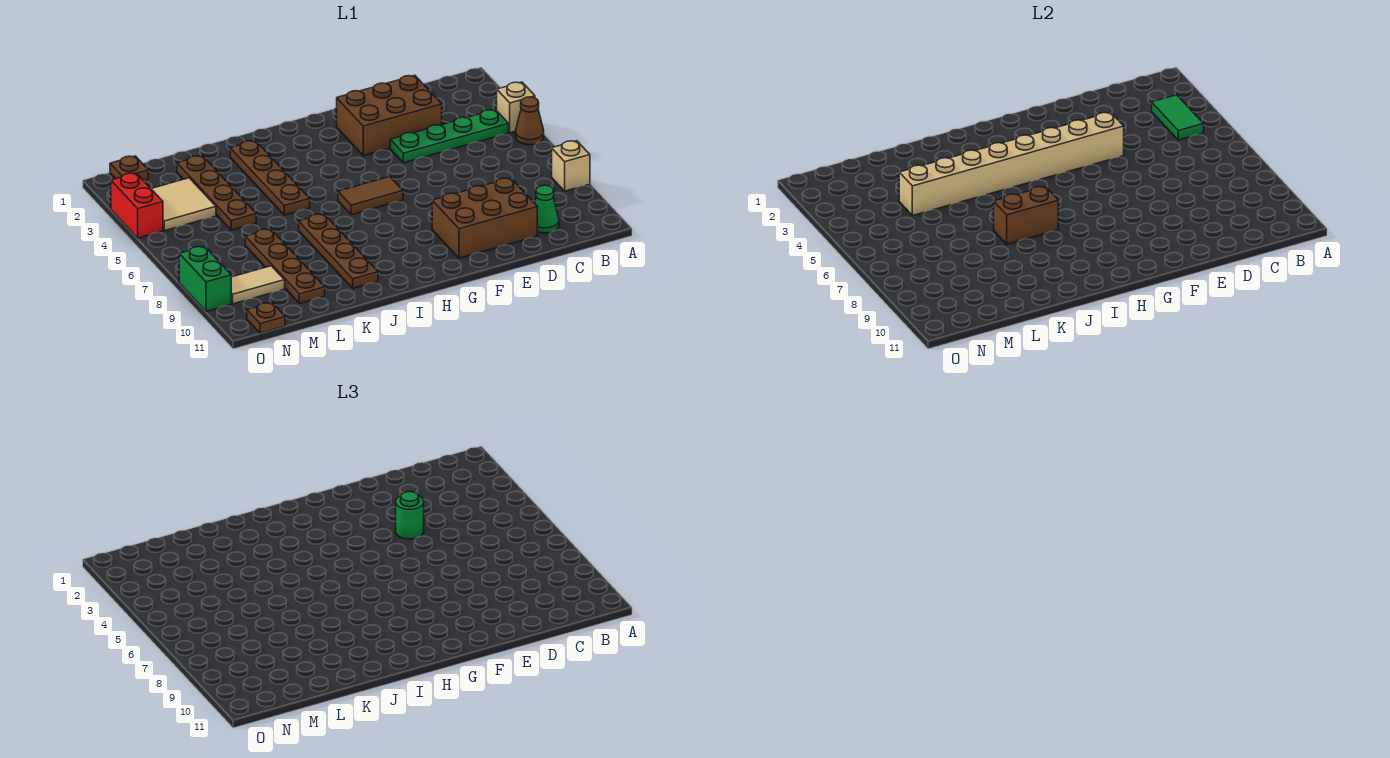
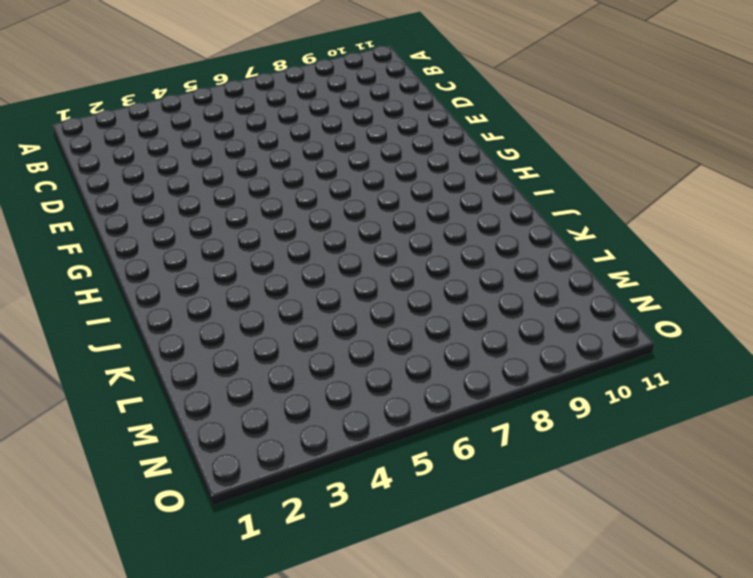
none -> tan brick A4 level 1
none -> brown cone A5 level 1
none -> tan brick A8 level 1

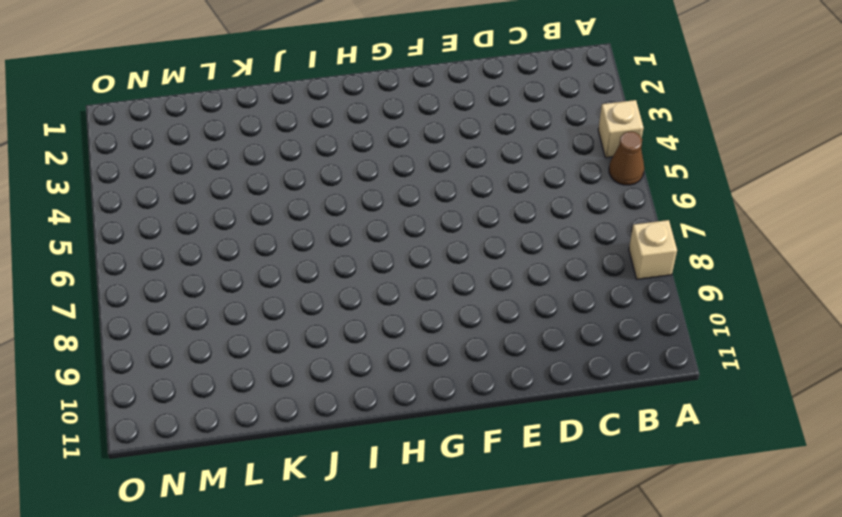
none -> green plate B4:E4 level 1
none -> green cone C10 level 1
none -> brown brick D2:F3 level 1

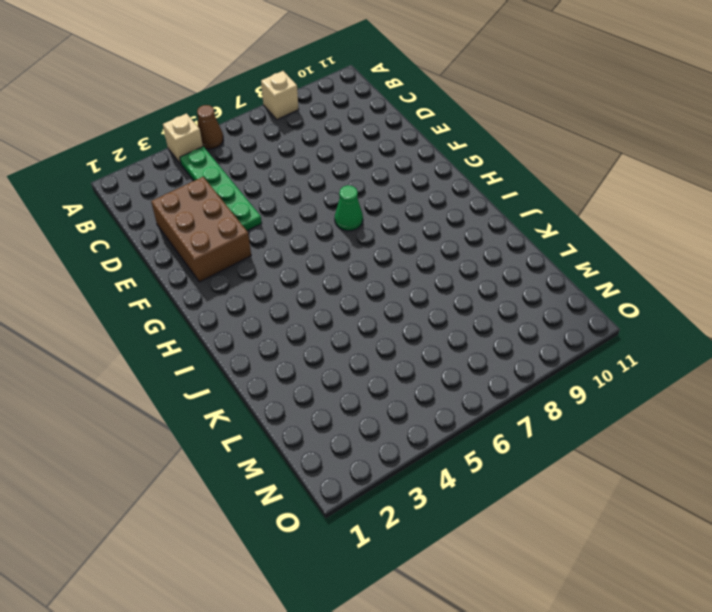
green cone G7 level 1 -> green cone C10 level 1
none -> brown brick D9:F10 level 1
none -> brown tile G6:H6 level 1
none -> brown plate J2:J5 level 1

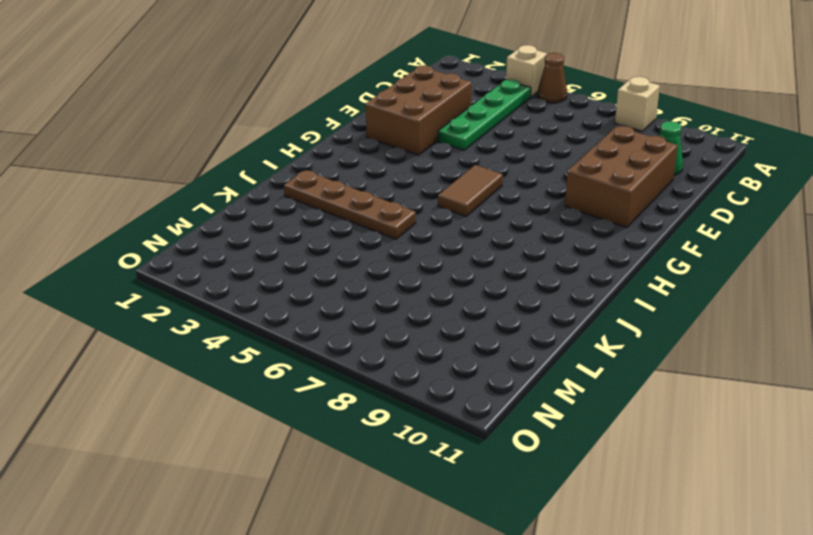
none -> brown plate J7:J10 level 1
none -> brown plate L2:L5 level 1
none -> brown plate L7:L10 level 1

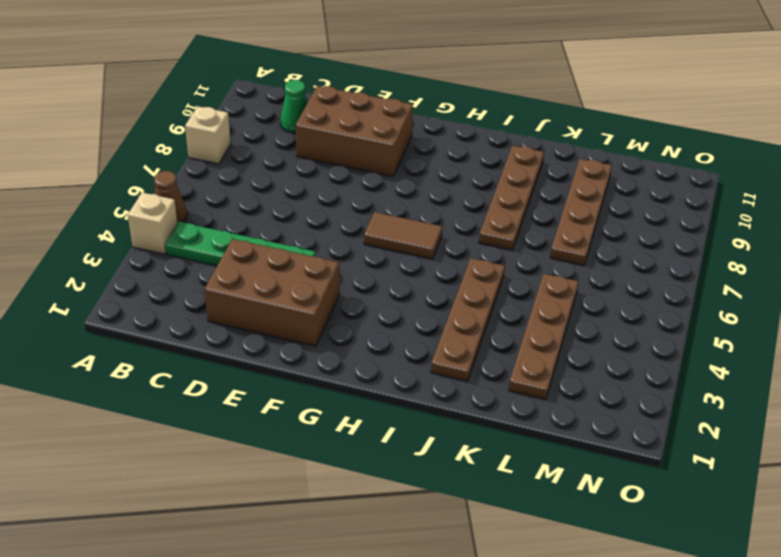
none -> tan tile M3:N4 level 1
none -> tan tile M9:N9 level 1
none -> brown plate N1 level 1

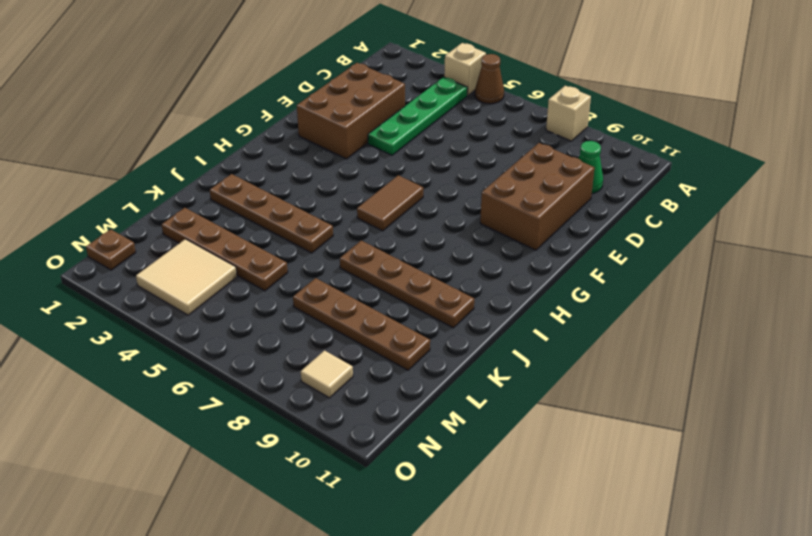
tan tile N9 level 1 -> tan tile M9:N9 level 1
none -> brown plate N11 level 1
none -> red brick O3:O4 level 1
none -> green brick O8:O9 level 1

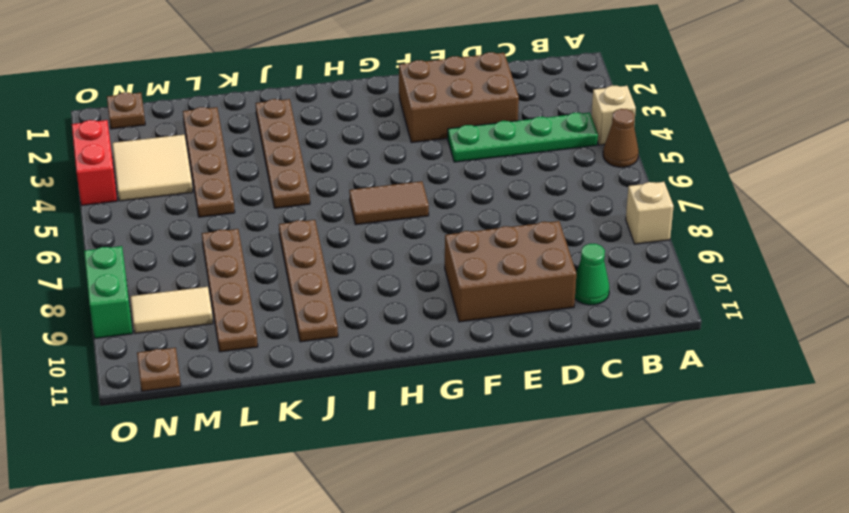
none -> green tile B3:B4 level 2
none -> tan brick E4:L4 level 2
none -> brown brick I7:J7 level 2

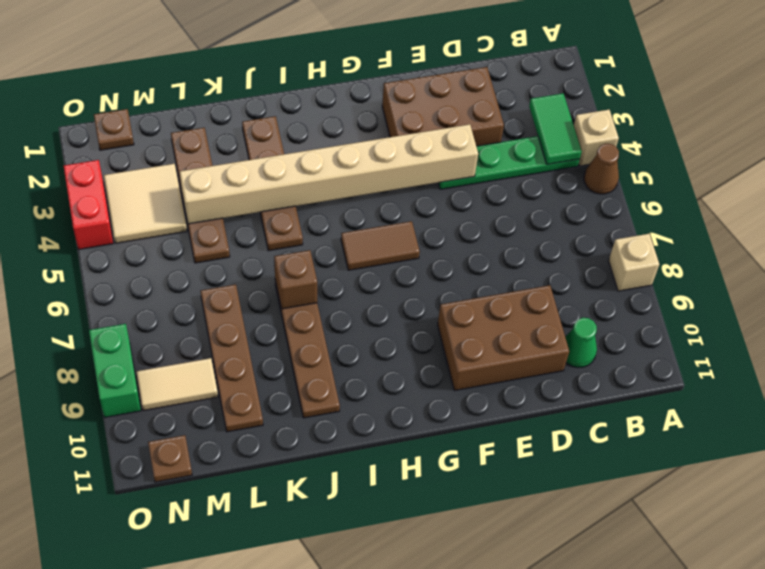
brown brick J7 level 2 -> brown brick I7:J7 level 2
none -> green round brick E4 level 3

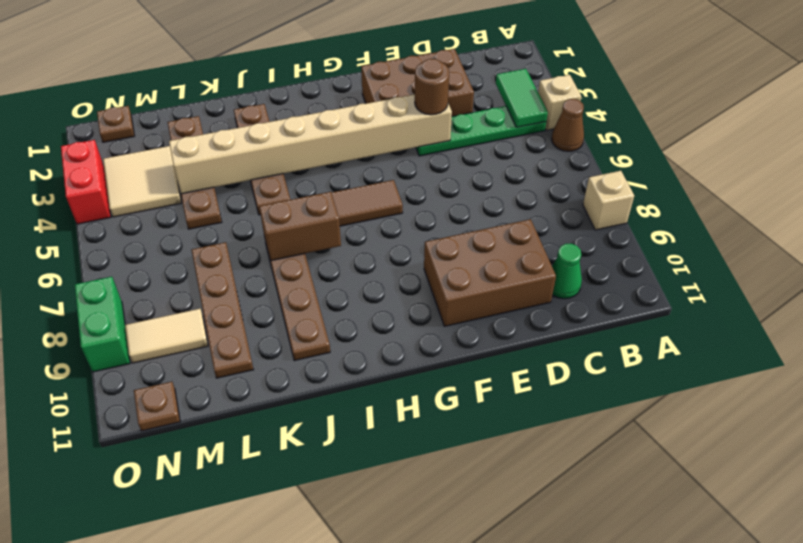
brown round brick E4 level 3 -> green round brick E4 level 3

